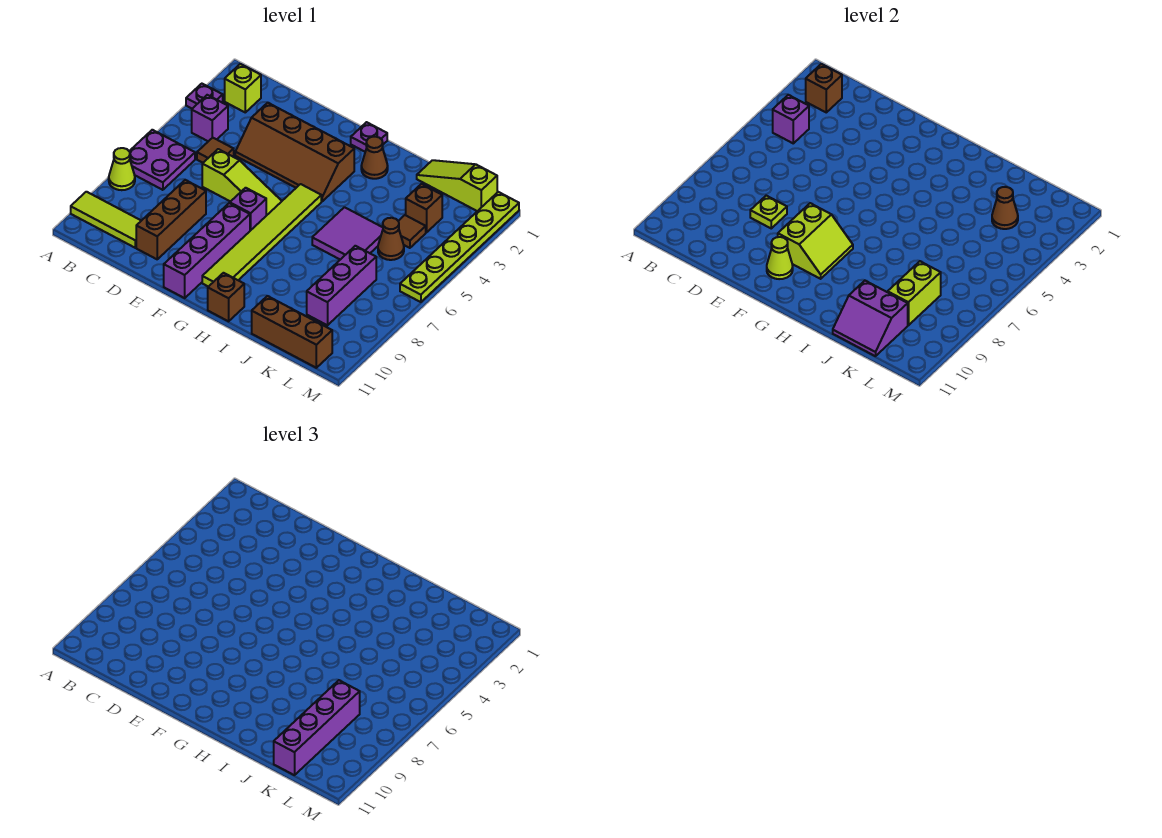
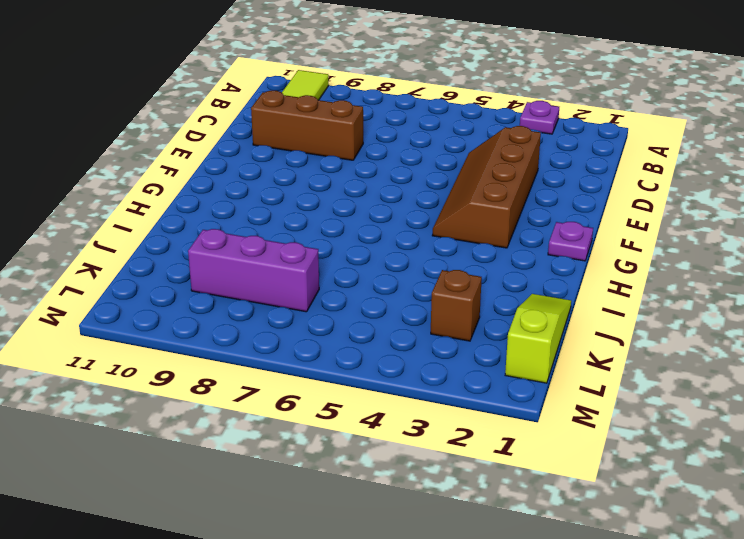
none -> purple plate A6:B7 level 1
none -> lime cone A8 level 1
none -> lime brick B2 level 1
none -> purple brick B4 level 1

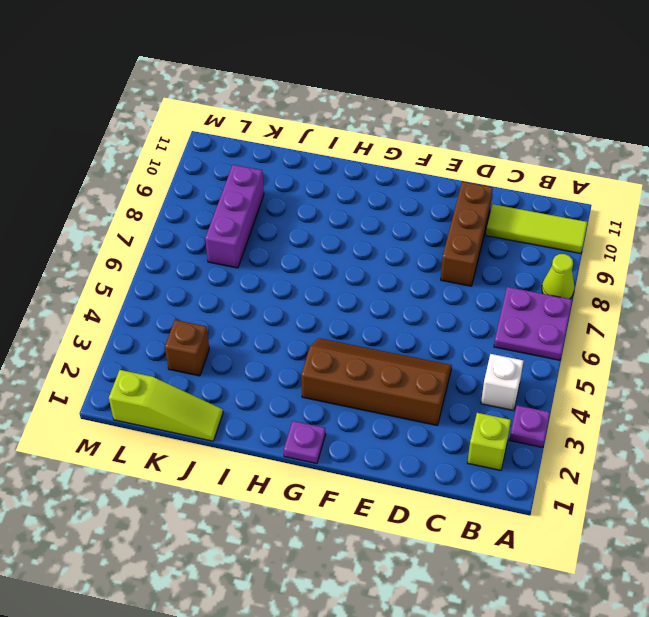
white brick B4 level 1 -> purple brick B4 level 1
none -> brown tile C5 level 1
none -> lime slope D6:F6 level 1 top D
none -> purple brick F7 level 1
none -> purple brick F8:F11 level 1

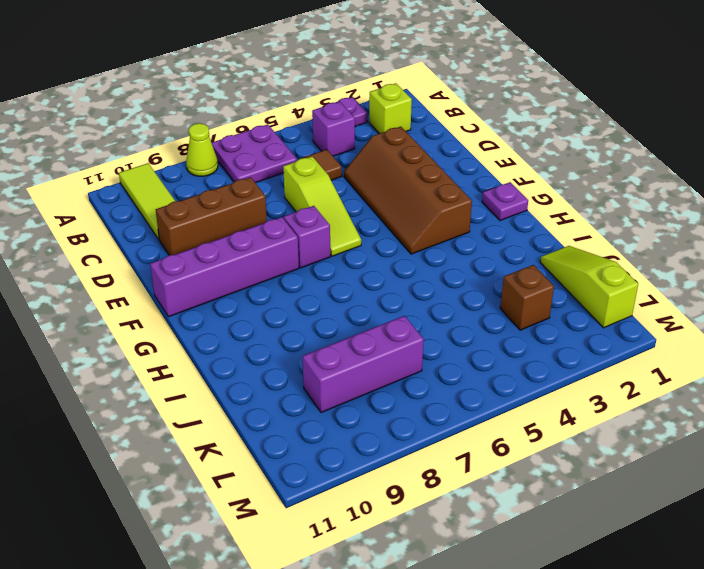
none -> lime tile G5:G10 level 1
none -> brown cone H2 level 1
none -> brown brick H11 level 1
none -> purple tile I5:J6 level 1

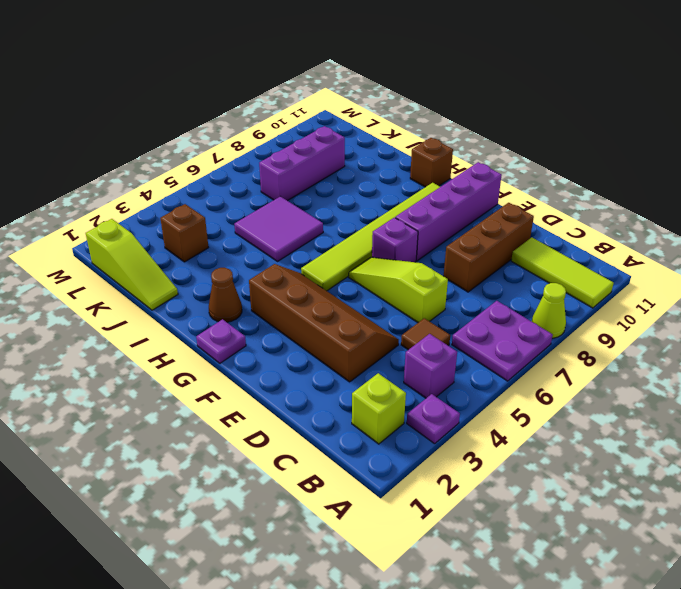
none -> brown brick J11:L11 level 1
none -> brown tile K4 level 1
none -> brown cone K5 level 1
none -> lime plate M1:M6 level 1

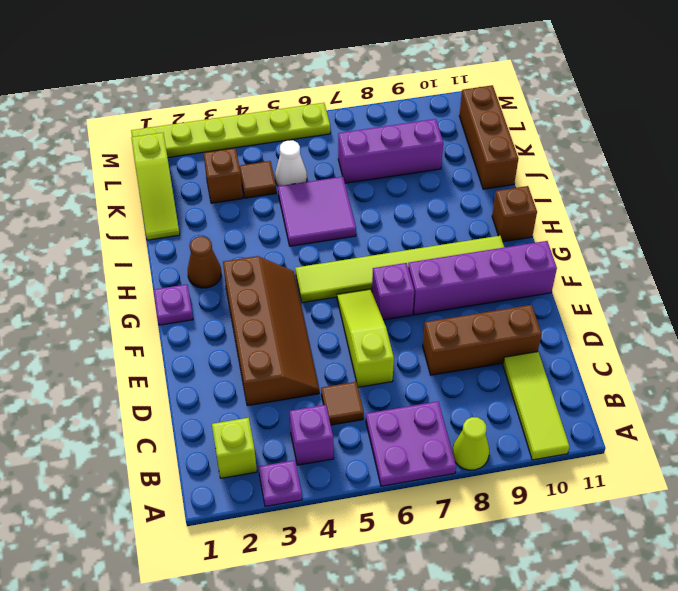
white cone K5 level 1 -> brown cone K5 level 1
none -> brown brick B2 level 2
none -> purple brick B4 level 2
none -> lime plate D8 level 2
none -> lime slope F8:G9 level 2 top F

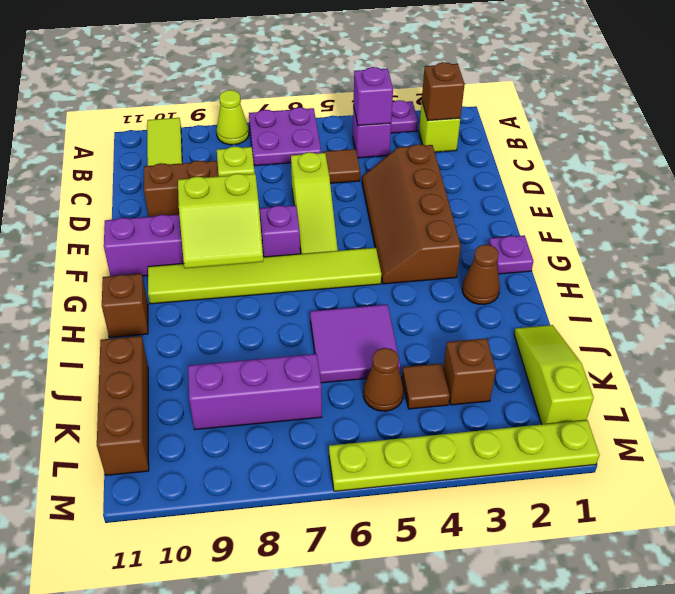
none -> lime cone F10 level 2
none -> purple slope J10:K11 level 2 top 10
none -> brown cone K3 level 2
none -> lime brick K8:K9 level 2

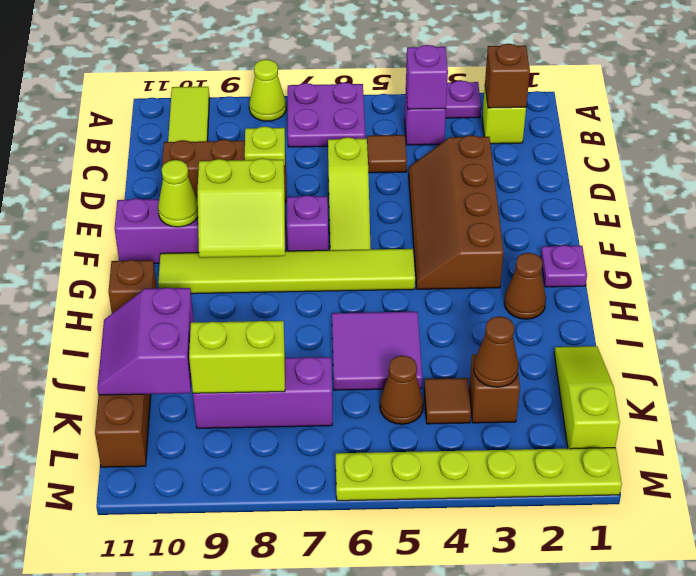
none -> purple brick K8:K11 level 3

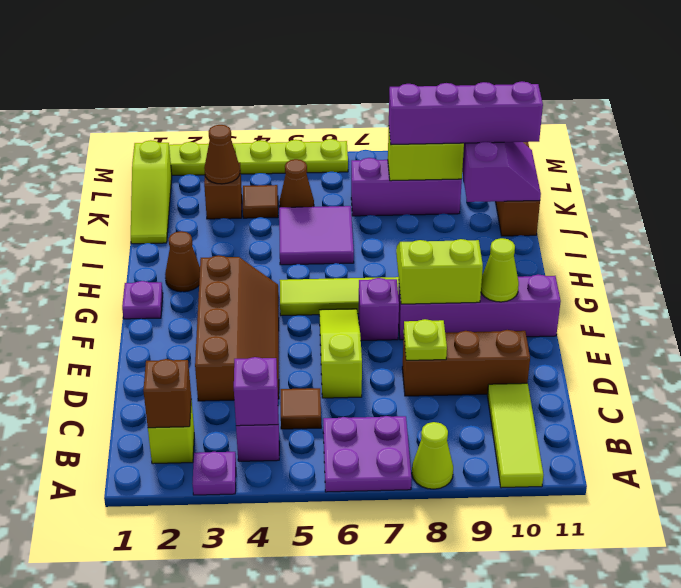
none -> brown brick H11 level 1

